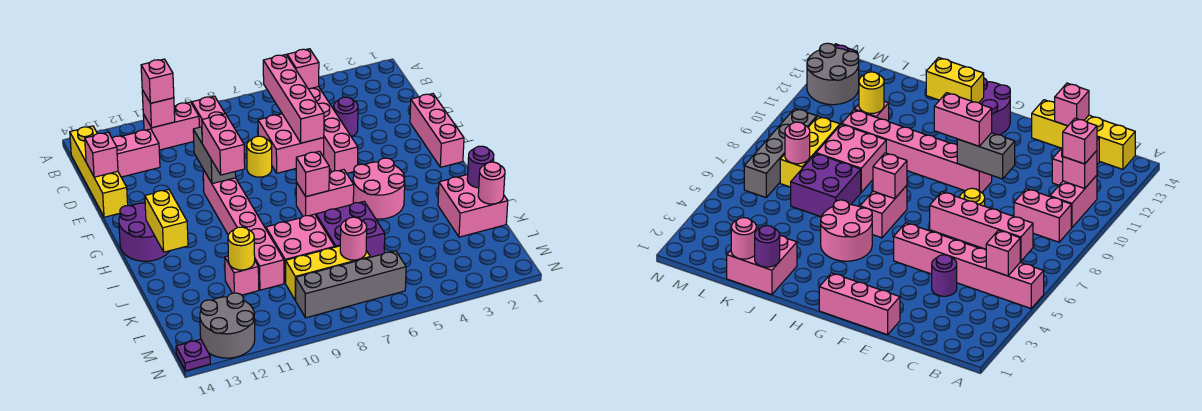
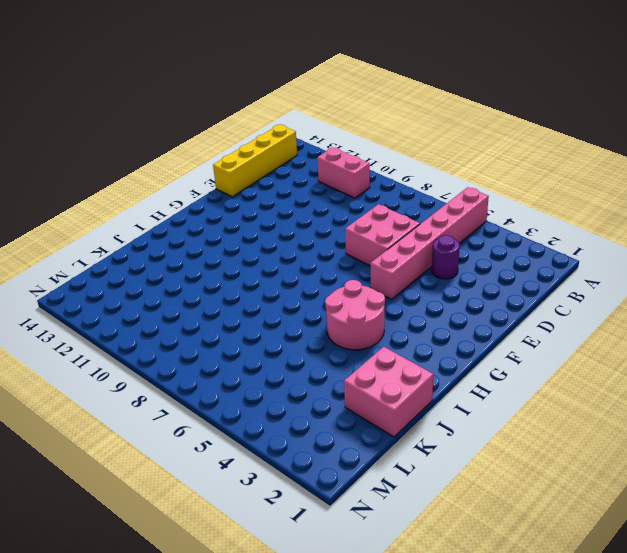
none -> pink brick B9:C9 level 1
none -> pink brick C12:C13 level 1
none -> pink brick E1:G1 level 1
none -> yellow round brick E8 level 1

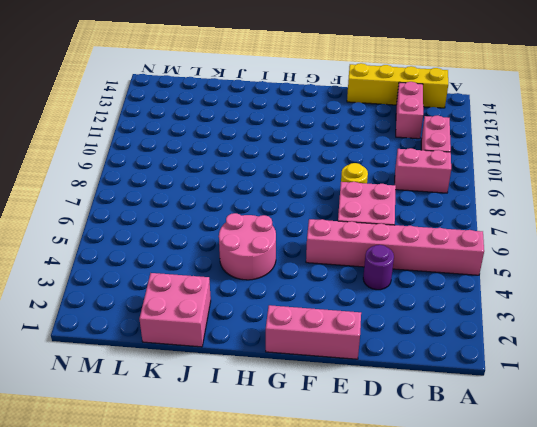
none -> pink brick F10:K10 level 1
none -> purple round brick G13:H14 level 1
none -> pink brick H6:H7 level 1
none -> purple brick J6:K7 level 1

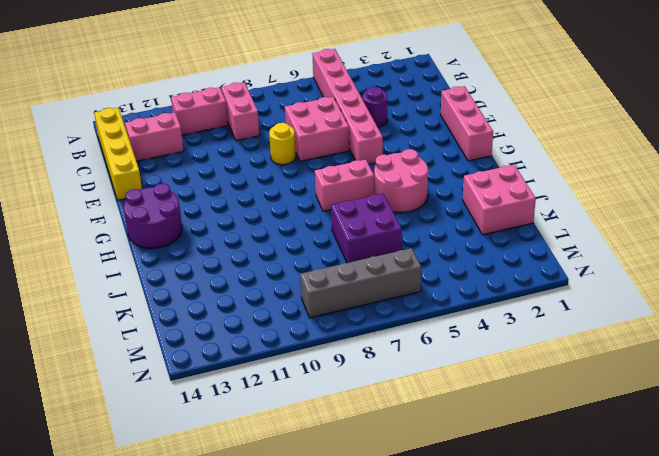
none -> pink brick F10:K10 level 1
none -> pink brick J8:K9 level 1
none -> pink brick K11 level 1
none -> yellow brick L7:L9 level 1

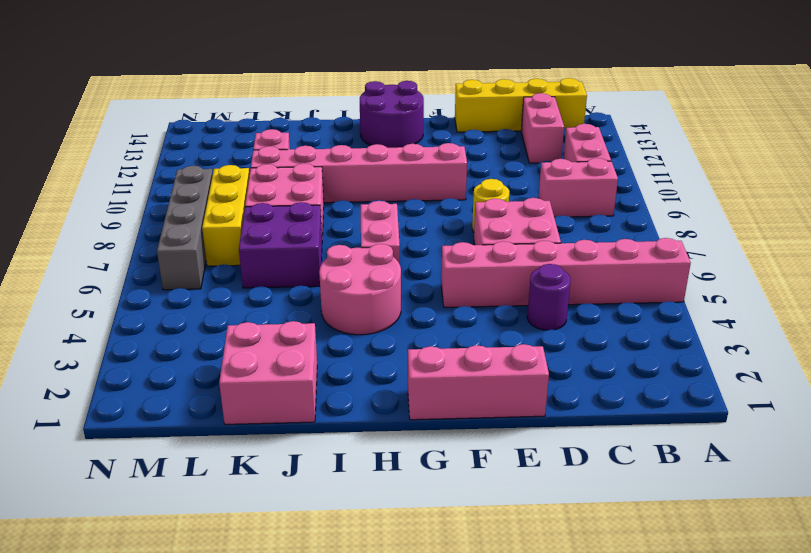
none -> grey round brick M12:N13 level 1
none -> purple plate N14 level 1
none -> pink brick B5 level 2
none -> pink brick B6:E6 level 2

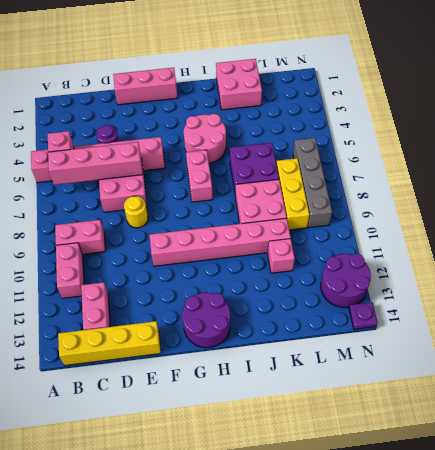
purple round brick M12:N13 level 1 -> grey round brick M12:N13 level 1
none -> pink brick B11 level 2
none -> pink brick D14 level 2
none -> grey brick E10:F10 level 2
none -> pink brick H7 level 2

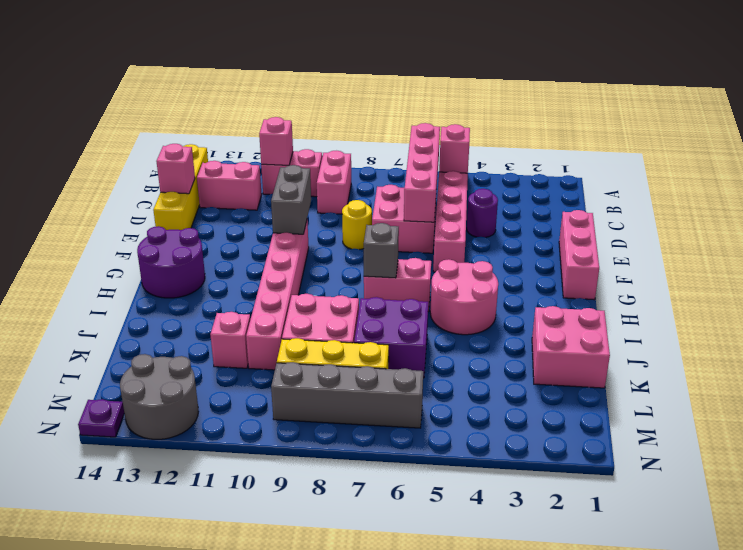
grey brick H7 level 2 -> pink brick H7 level 2
none -> yellow brick H13:I13 level 2
none -> purple round brick J1 level 2
none -> pink round brick K1 level 2
none -> yellow round brick K11 level 2

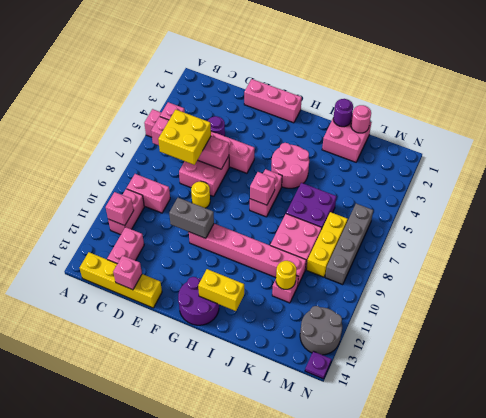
yellow brick C6:D7 level 3 -> none
none -> pink round brick L7 level 2
none -> pink brick B11 level 3
none -> pink brick F10:G10 level 3

